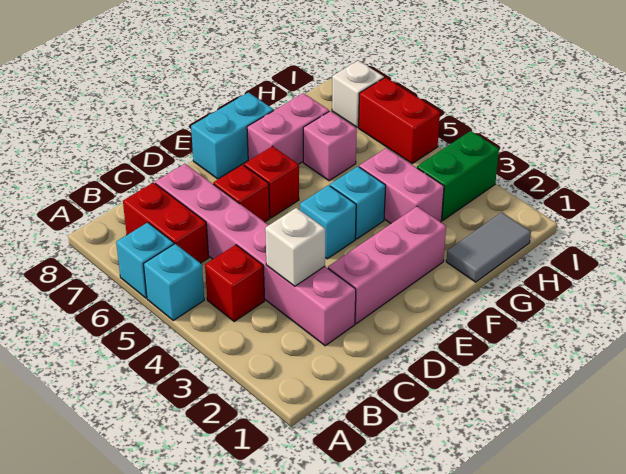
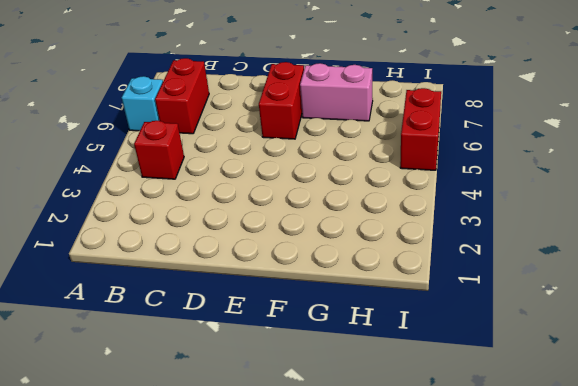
red brick E6:E7 level 1 -> red brick E6 level 1
none -> cyan brick A5 level 1
none -> pink brick C2:C7 level 1
none -> pink brick D2:F2 level 1

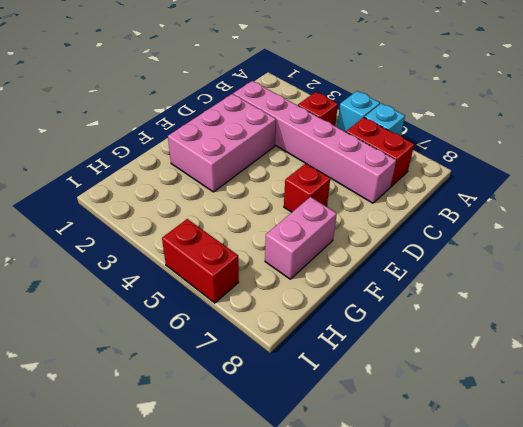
pink brick D2:F3 level 1 -> pink brick D2:F2 level 1
none -> red brick D6 level 1
none -> cyan brick E4 level 1
none -> cyan brick E8:F8 level 1

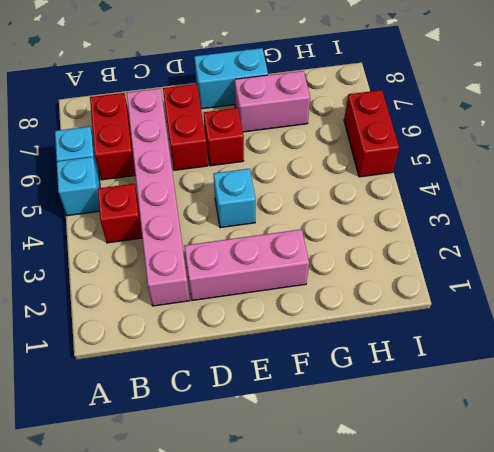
red brick D6:D7 level 1 -> red brick D6 level 1
none -> cyan brick F4 level 1
none -> grey tile G1:H1 level 1
none -> pink brick G3:G4 level 1

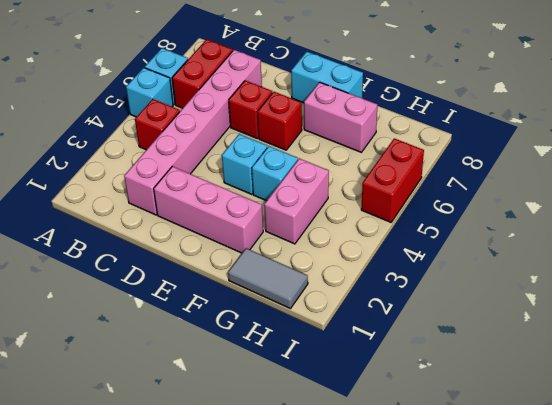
none -> pink brick G6 level 1
none -> green brick H3:I3 level 1
none -> white brick I7 level 1

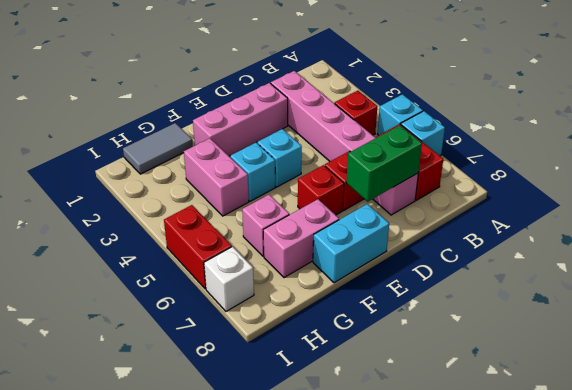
green brick C7:D7 level 2 -> green brick H3:I3 level 1
none -> white brick C3 level 2

